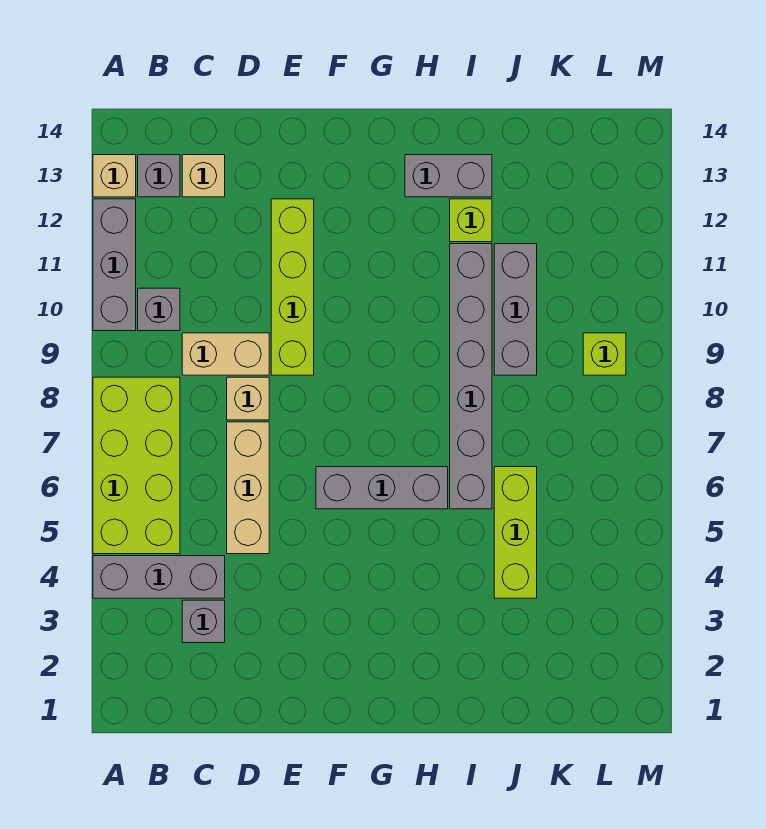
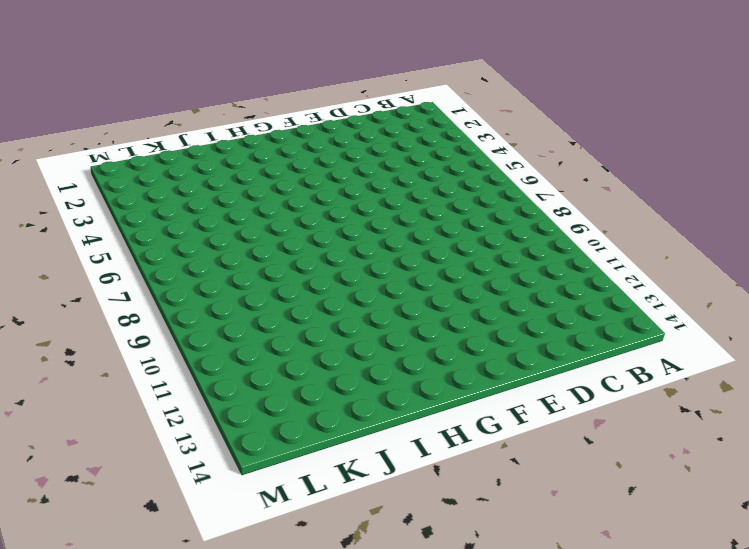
none -> grey brick A4:C4 level 1
none -> lime brick A5:B8 level 1
none -> grey brick A10:A12 level 1

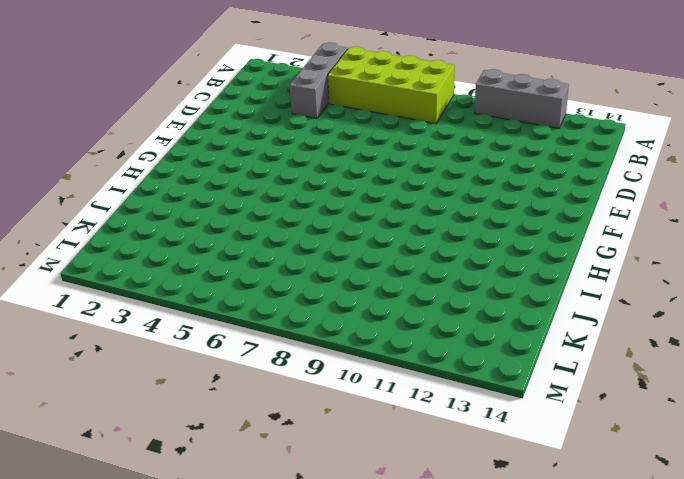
none -> tan brick A13 level 1
none -> grey brick B10 level 1
none -> grey brick B13 level 1

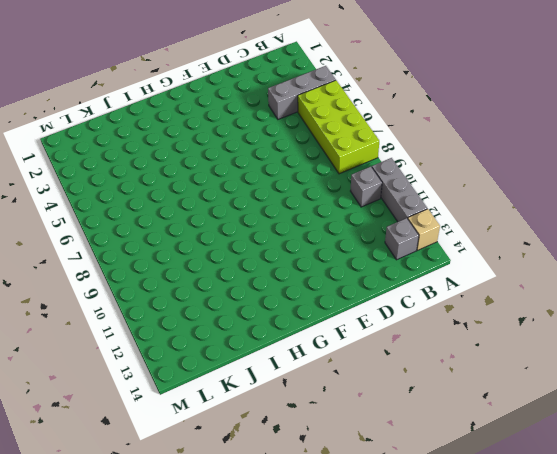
none -> grey brick C3 level 1
none -> tan brick C9:D9 level 1
none -> tan brick C13 level 1

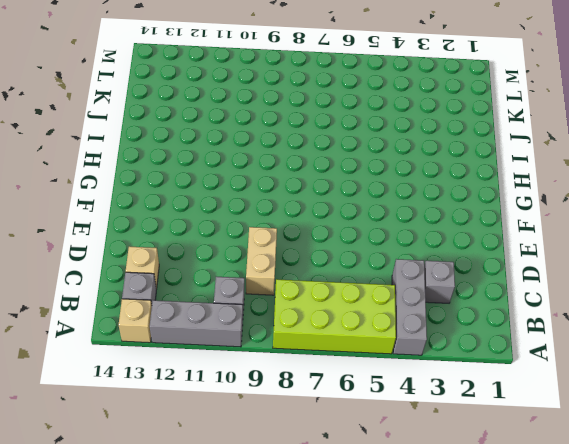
none -> tan brick D5:D7 level 1
none -> tan brick D8 level 1
none -> lime brick E9:E12 level 1

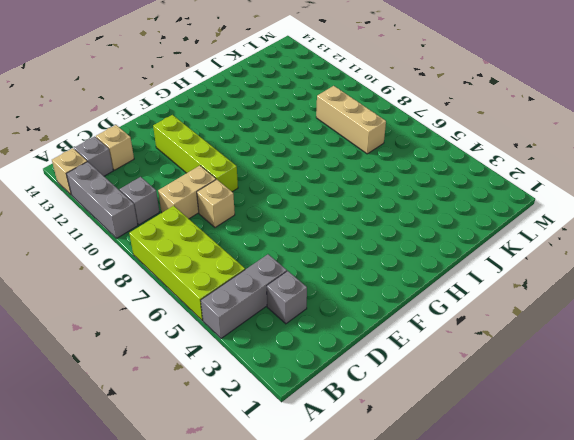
tan brick K7:K9 level 1 -> tan brick D5:D7 level 1
none -> grey brick F6:H6 level 1
none -> grey brick H13:I13 level 1
none -> grey brick I6:I11 level 1

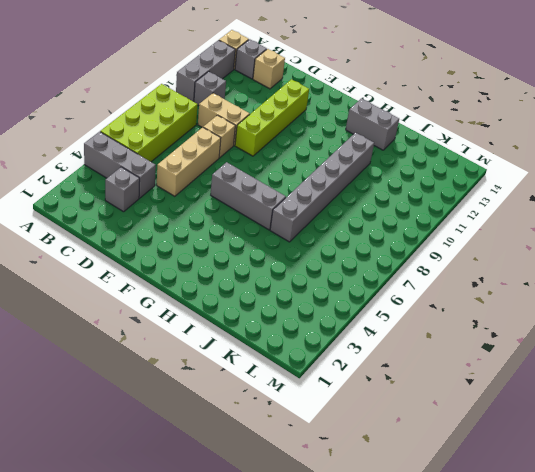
none -> lime brick I12 level 1
none -> lime brick J4:J6 level 1
none -> grey brick J9:J11 level 1

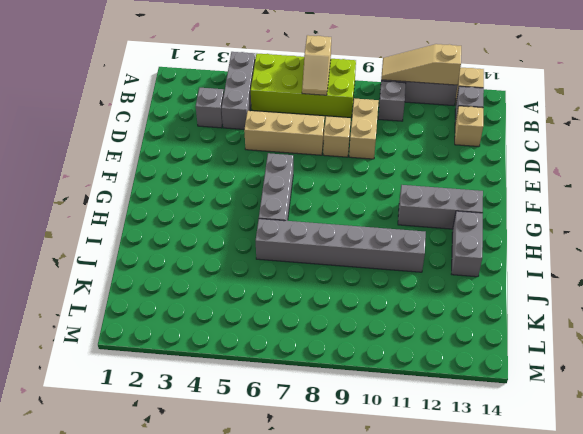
tan slope A7:B7 level 2 top A -> none
tan slope A10:A12 level 2 top 12 -> none
grey brick G11:G13 level 1 -> grey brick J9:J11 level 1
none -> lime brick E9:E12 level 1
none -> lime brick I12 level 1
none -> lime brick J4:J6 level 1

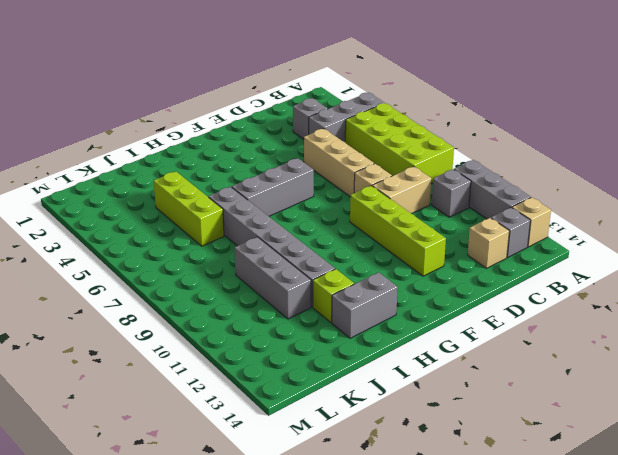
none -> lime brick L9 level 1

